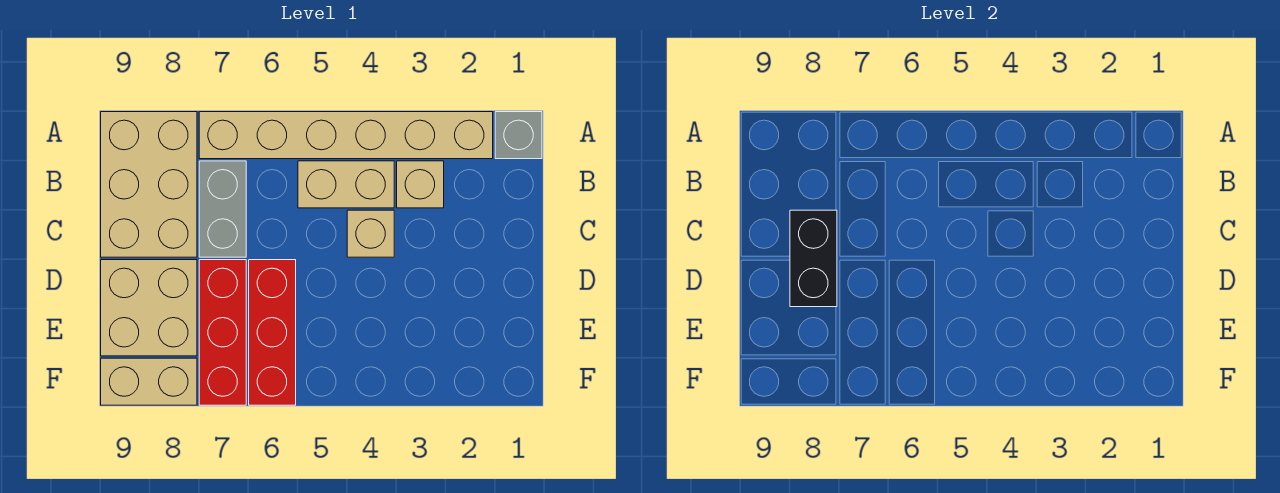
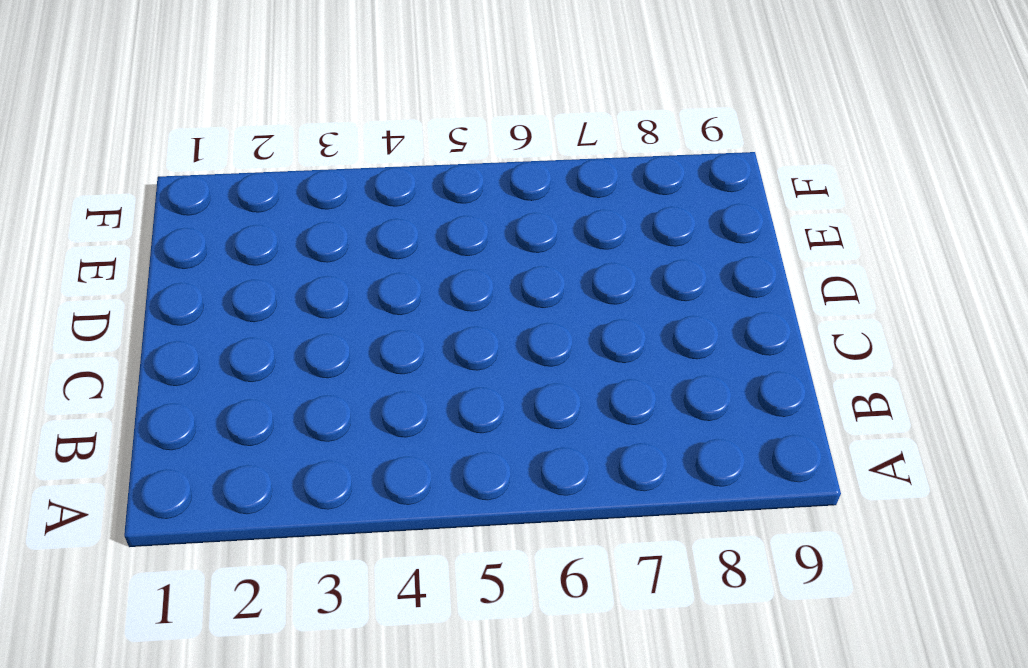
none -> grey brick A1 level 1
none -> tan brick A2:A7 level 1
none -> tan brick A8:C9 level 1

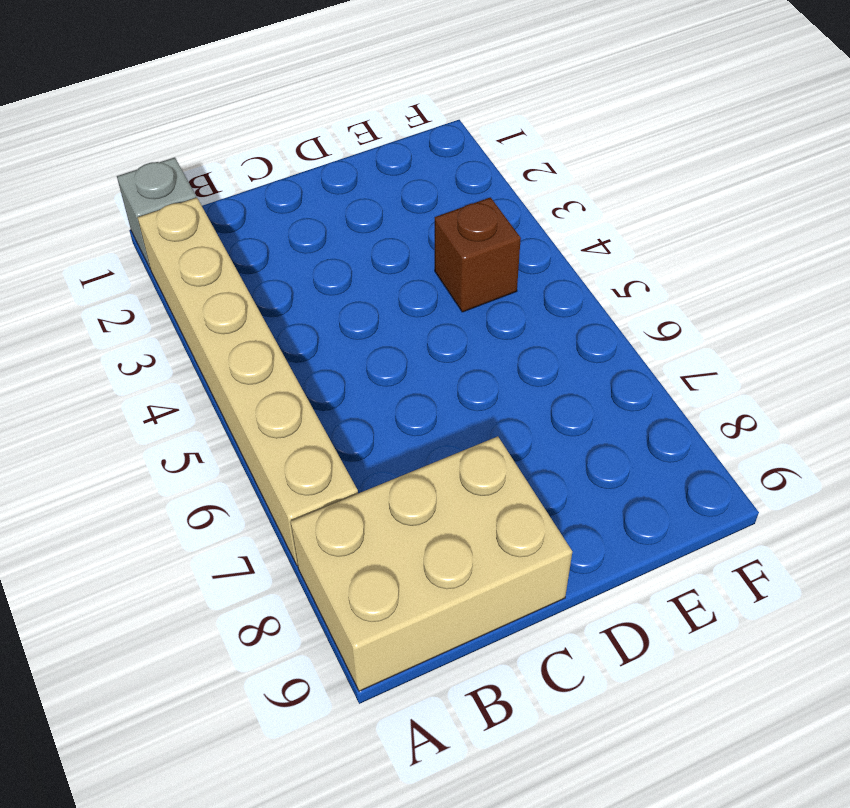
brown brick E4 level 1 -> none
none -> tan brick B3 level 1
none -> tan brick B4:B5 level 1
none -> grey brick B7:C7 level 1

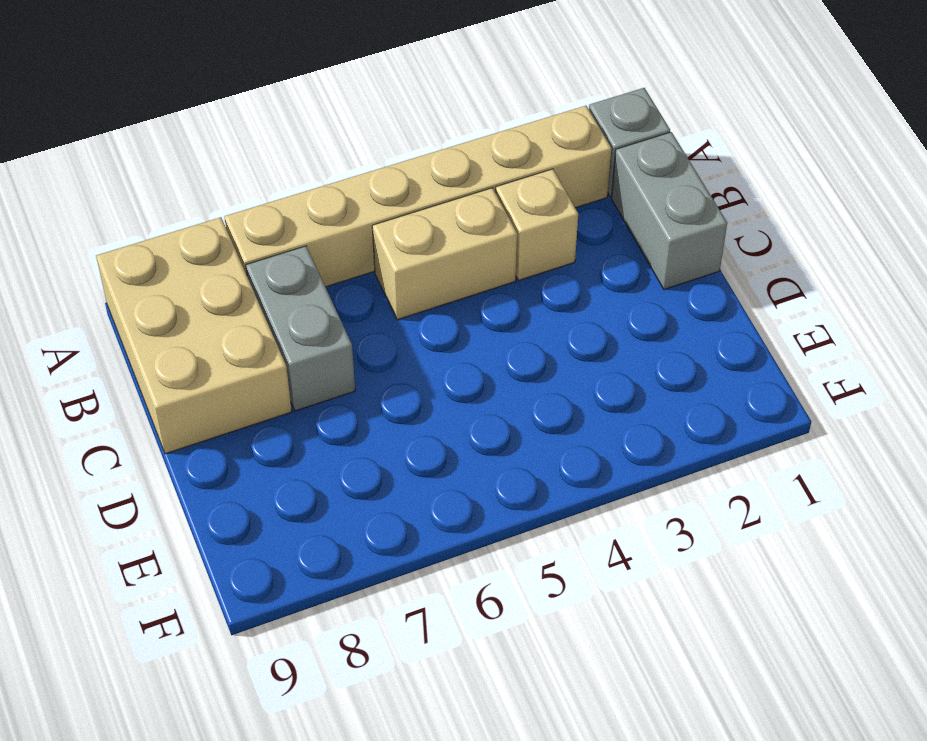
grey brick B1:C1 level 1 -> none
none -> tan brick C4 level 1
none -> red brick D6:F6 level 1
none -> red brick D7:F7 level 1

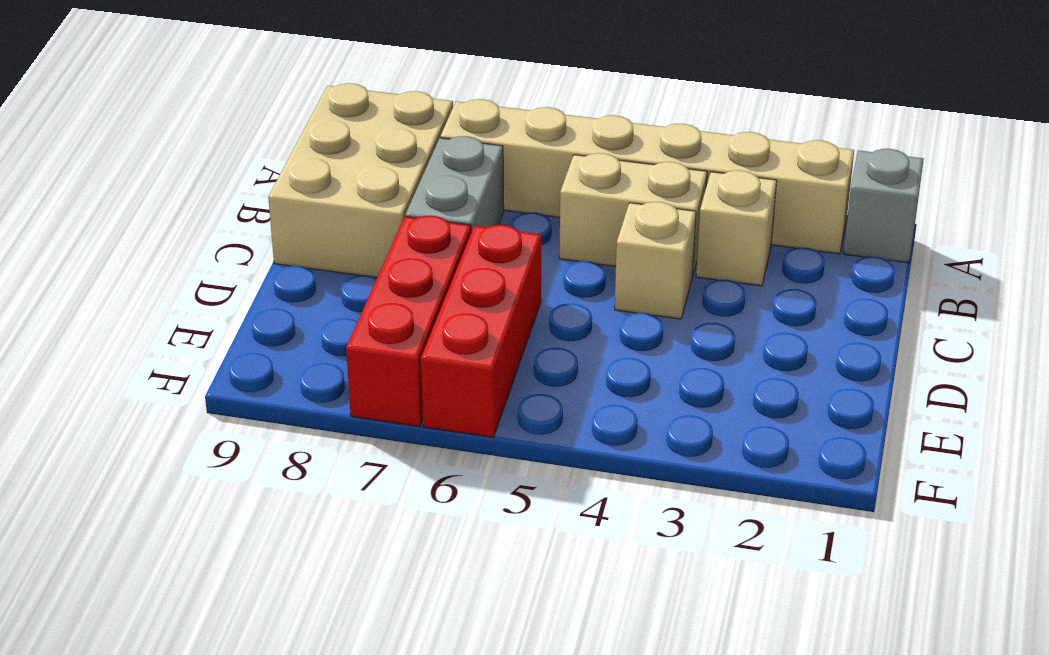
none -> tan brick D8:E9 level 1
none -> tan brick F8:F9 level 1
none -> black brick C8:D8 level 2

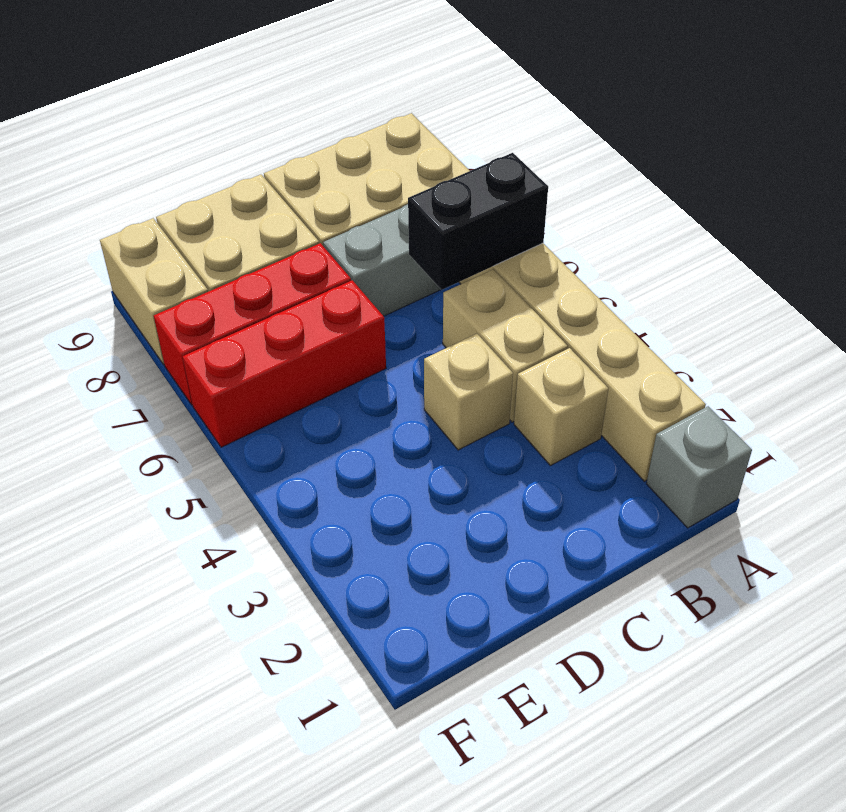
black brick A6:B6 level 2 -> black brick C8:D8 level 2

